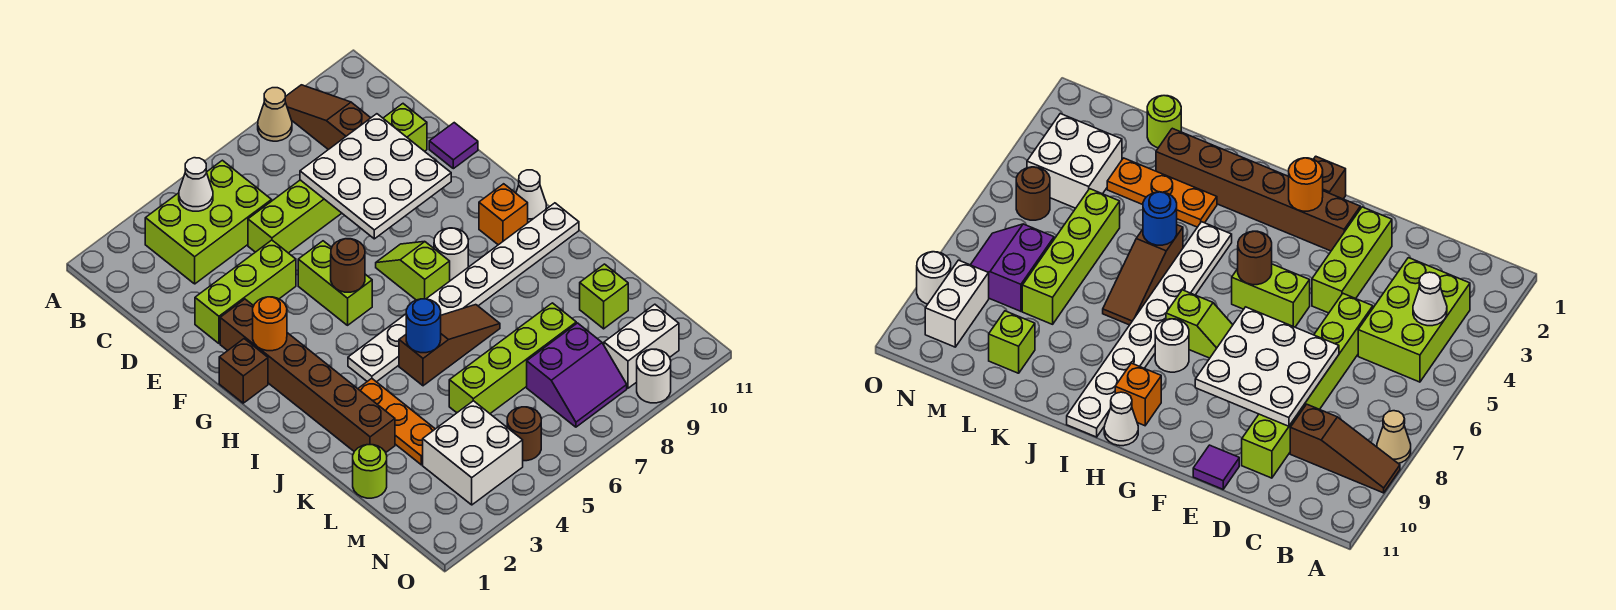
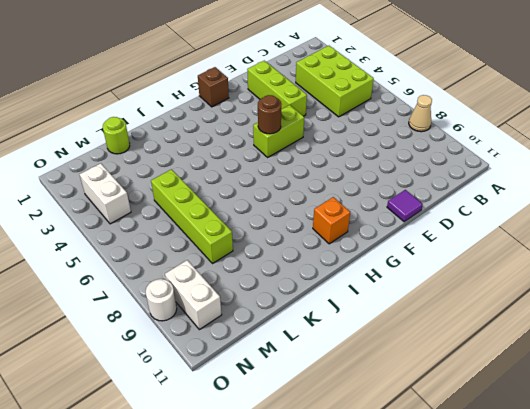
white brick N3:N4 level 1 -> white brick M3:N4 level 1
none -> brown slope A9:C9 level 1 top C
none -> lime brick D5:D10 level 1
none -> brown brick F2:K2 level 1

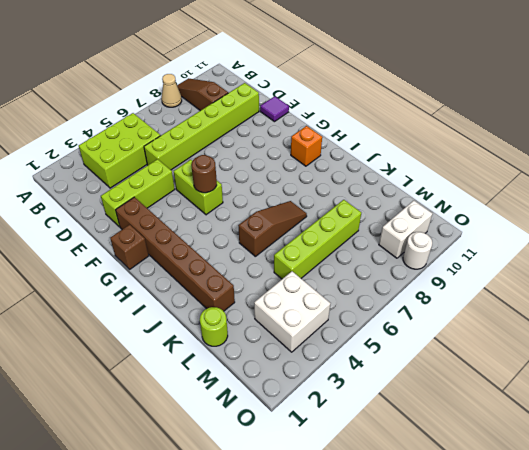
none -> lime slope G7:H7 level 1 top H
none -> white round brick H8 level 1
none -> white cone H11 level 1

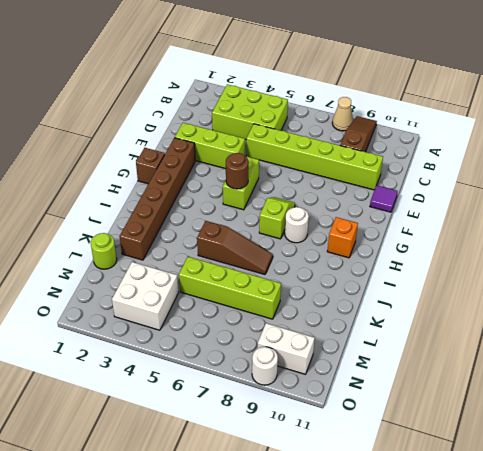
none -> white cone H11 level 1
none -> white plate I4:I11 level 1
none -> orange plate J3:L3 level 1

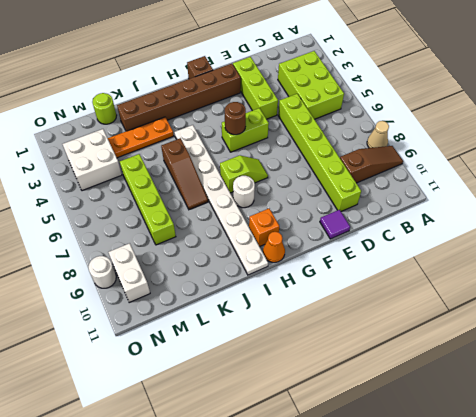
orange cone H11 level 1 -> white cone H11 level 1
none -> lime brick L10 level 1
none -> purple slope M7:N8 level 1 top M
none -> brown round brick N5 level 1

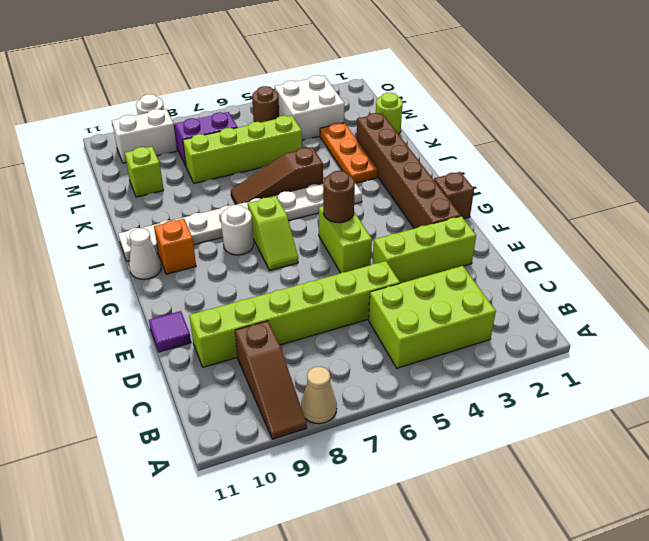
none -> white cone B4 level 2
none -> white plate D7:F9 level 2
none -> orange round brick G2 level 2

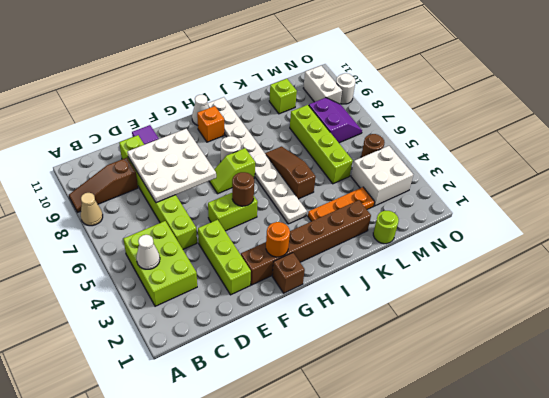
none -> blue round brick J5 level 2

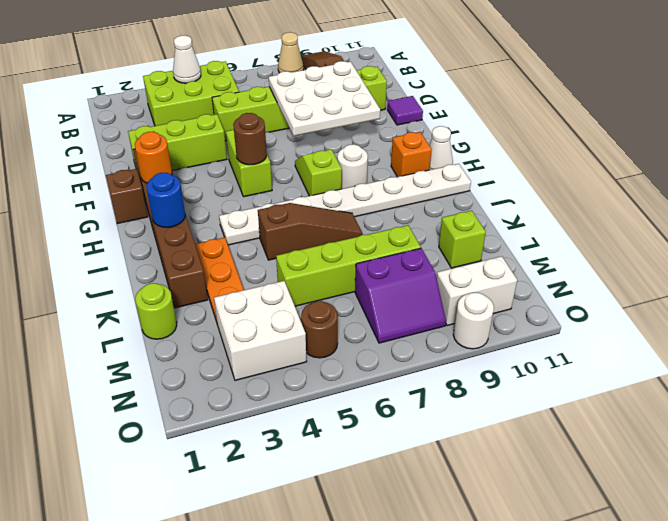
blue round brick I2 level 2 -> blue round brick J5 level 2

